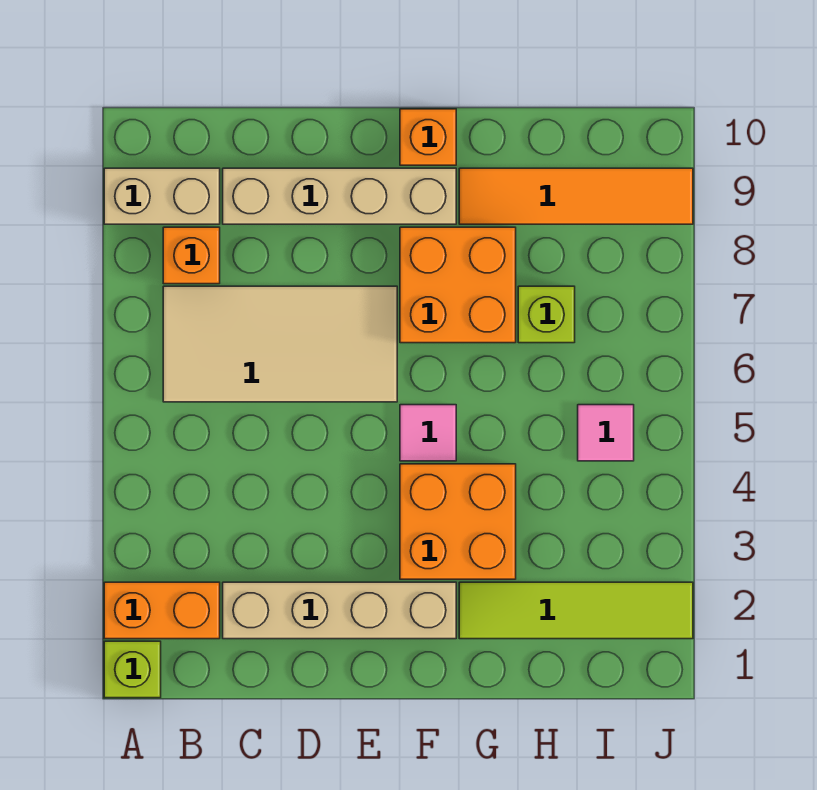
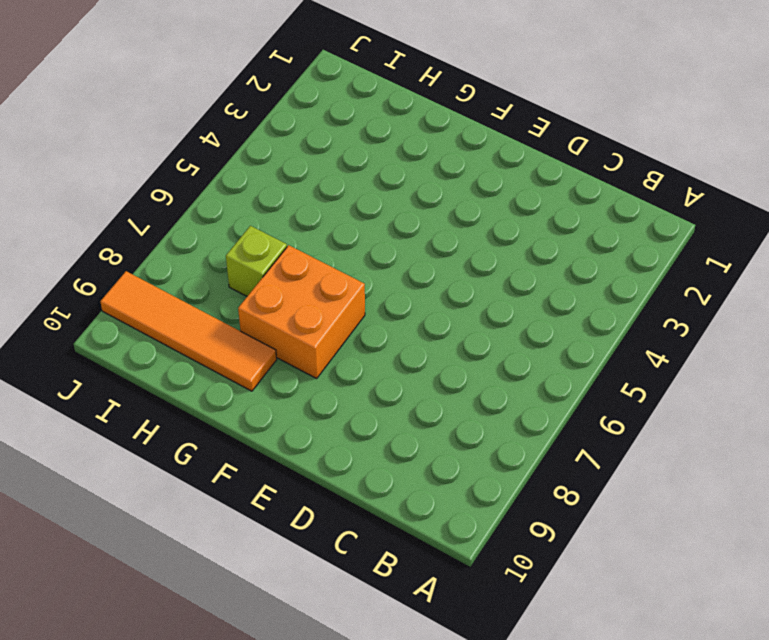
none -> lime brick A1 level 1
none -> orange brick A2:B2 level 1
none -> tan brick A9:B9 level 1

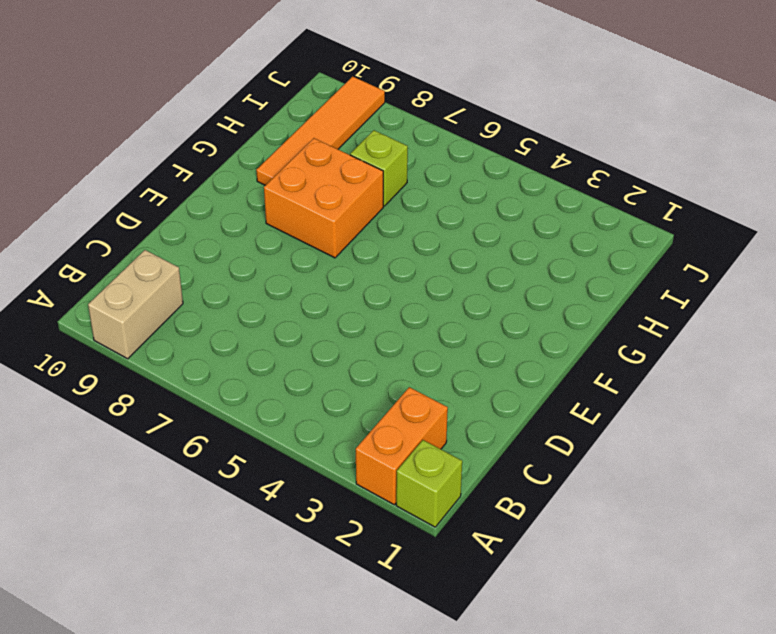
none -> tan tile B6:E7 level 1
none -> orange brick B8 level 1
none -> tan brick C2:F2 level 1

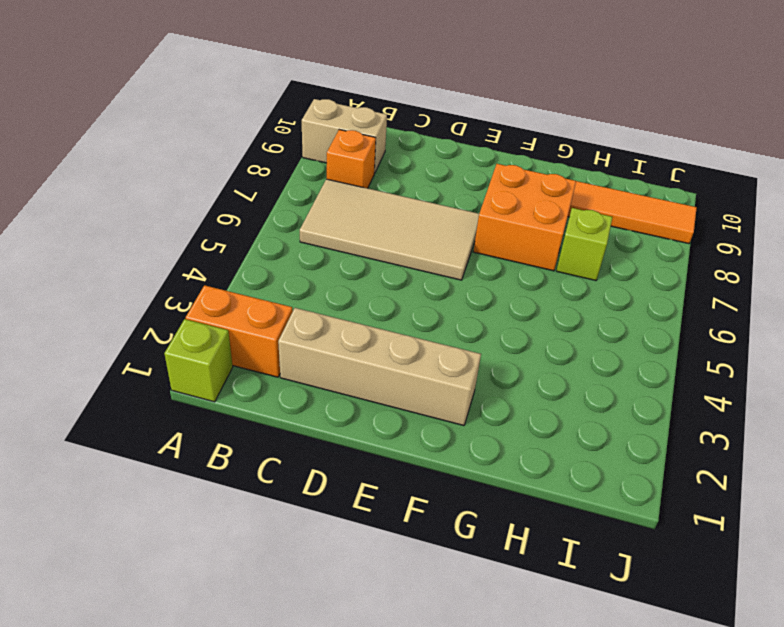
none -> tan brick C9:F9 level 1
none -> orange brick F3:G4 level 1
none -> pink tile F5 level 1

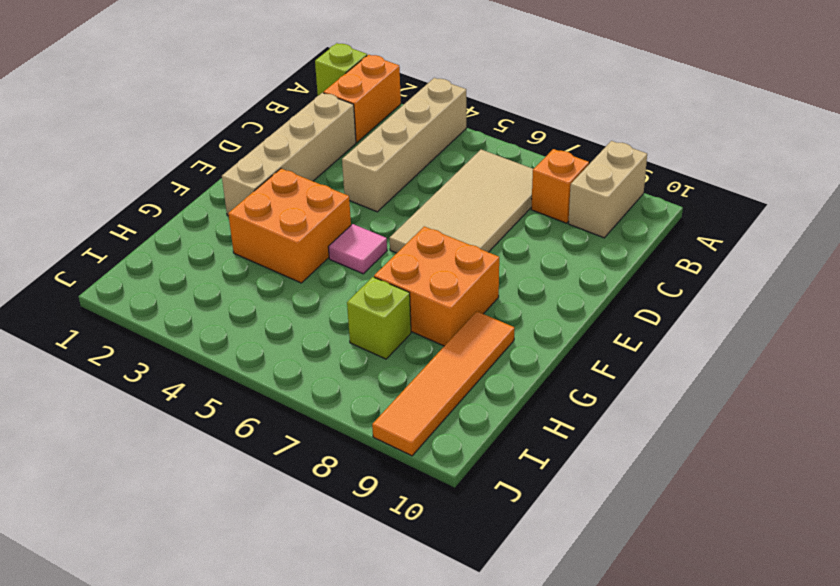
tan brick A4:D4 level 1 -> tan brick C9:F9 level 1
none -> orange brick F10 level 1
none -> lime tile G2:J2 level 1
none -> pink tile I5 level 1

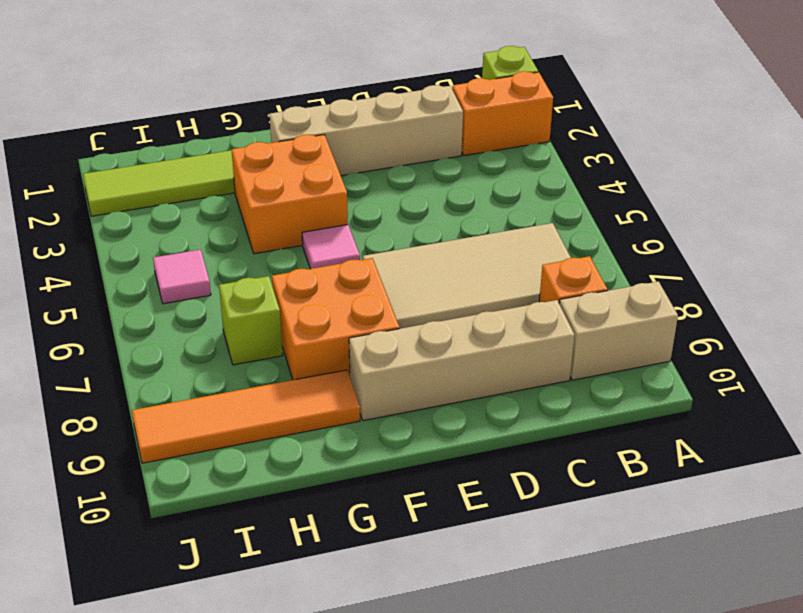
none -> orange brick F10 level 1

